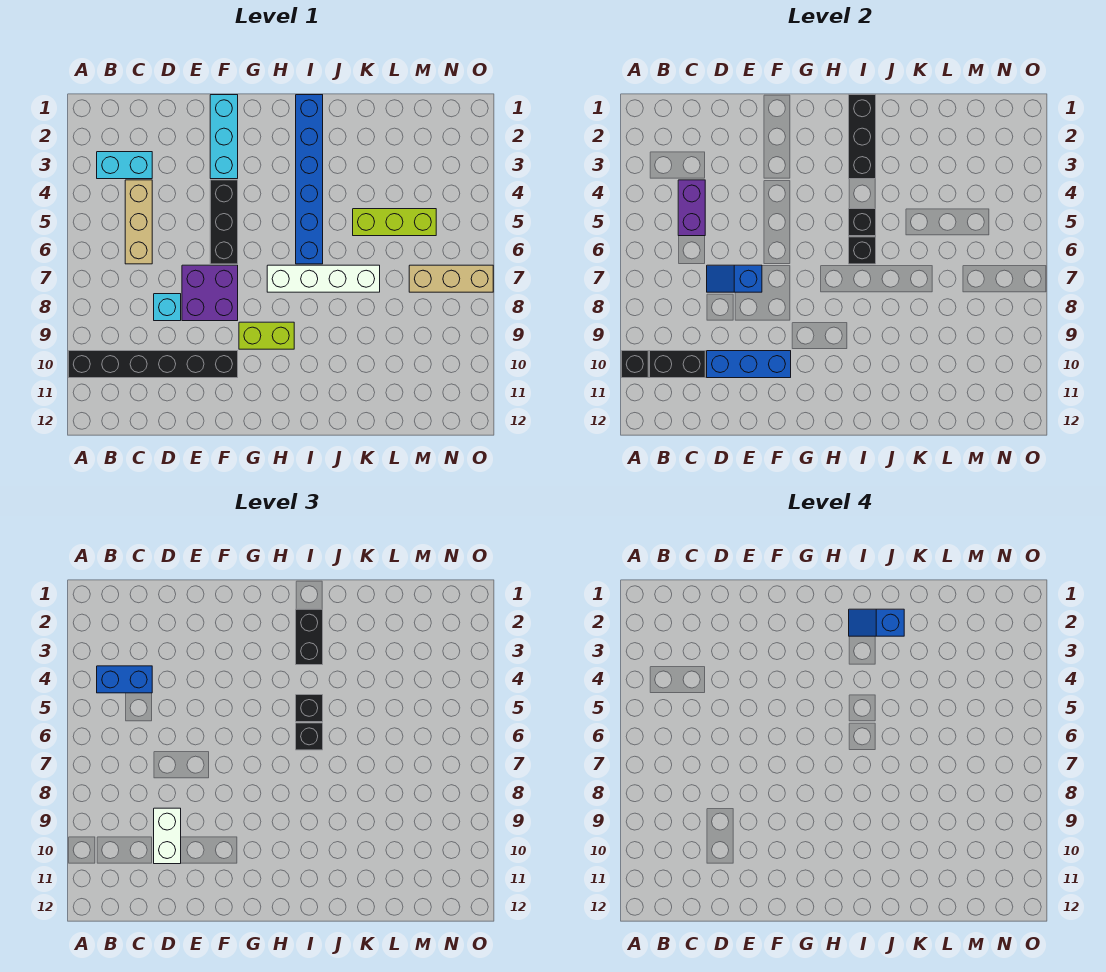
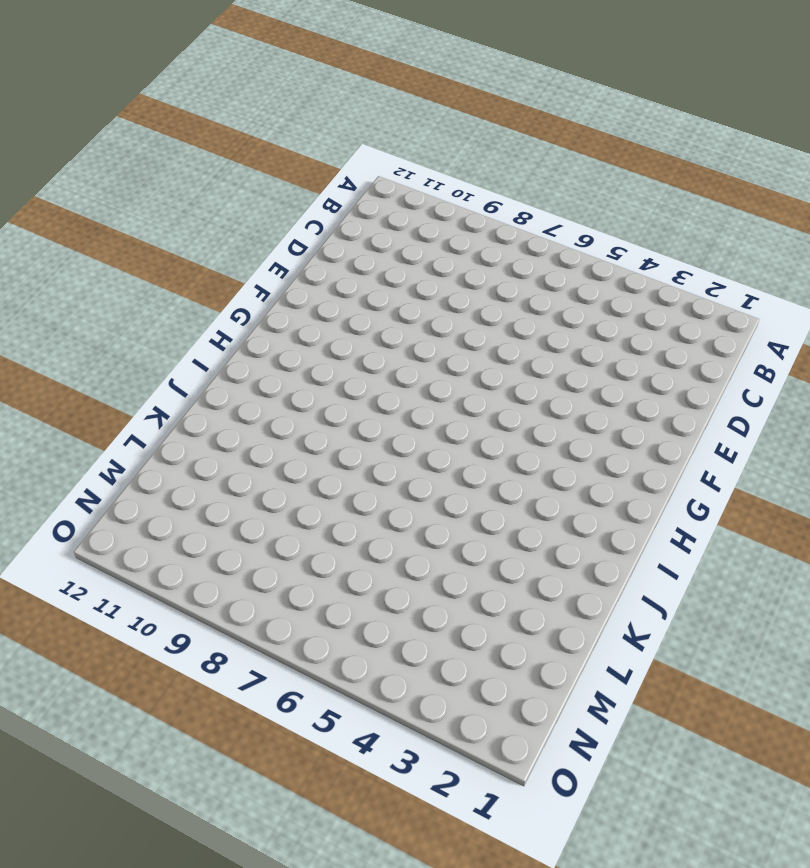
none -> black brick A10:F10 level 1
none -> cyan brick B3:C3 level 1
none -> tan brick C4:C6 level 1

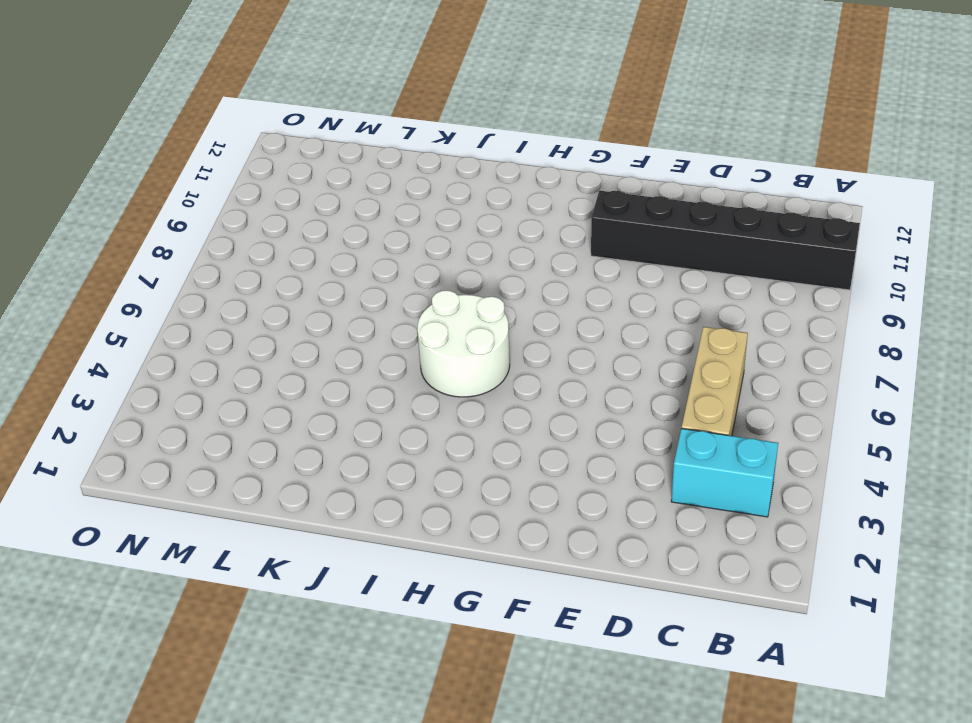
white round brick H5:I6 level 1 -> blue brick I1:I6 level 1
none -> cyan brick D8 level 1
none -> purple brick E7:F8 level 1
none -> cyan brick F1:F3 level 1

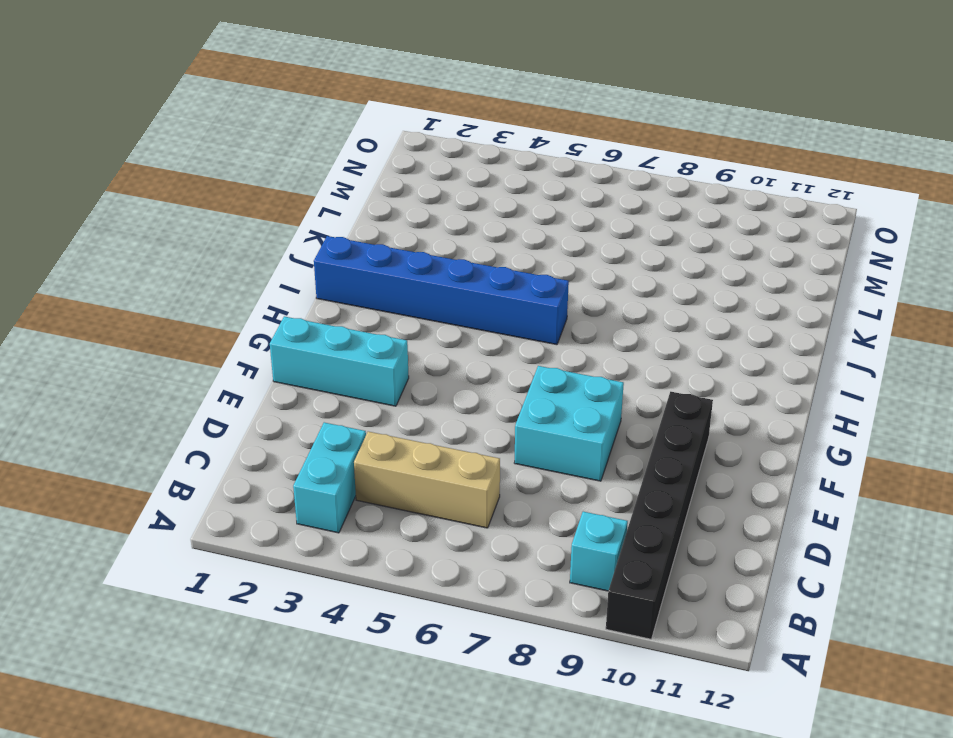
cyan brick B9 level 1 -> cyan brick D8 level 1
cyan brick E7:F8 level 1 -> purple brick E7:F8 level 1
none -> black brick F4:F6 level 1
none -> lime brick G9:H9 level 1
none -> white brick H7:K7 level 1

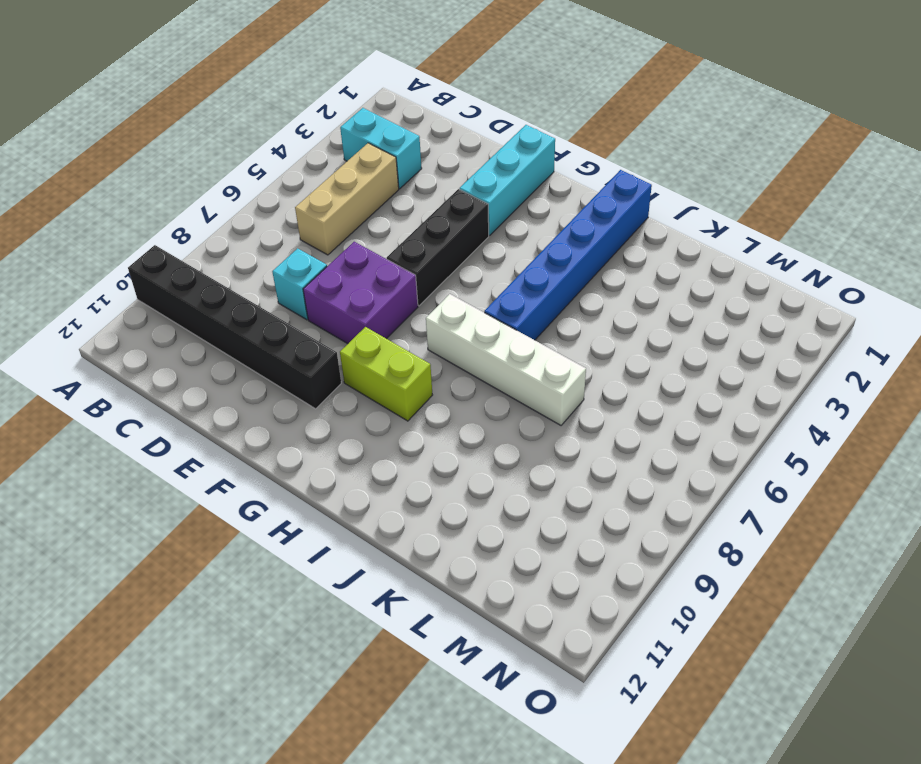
none -> lime brick K5:M5 level 1
none -> tan brick M7:O7 level 1
none -> black brick A10 level 2

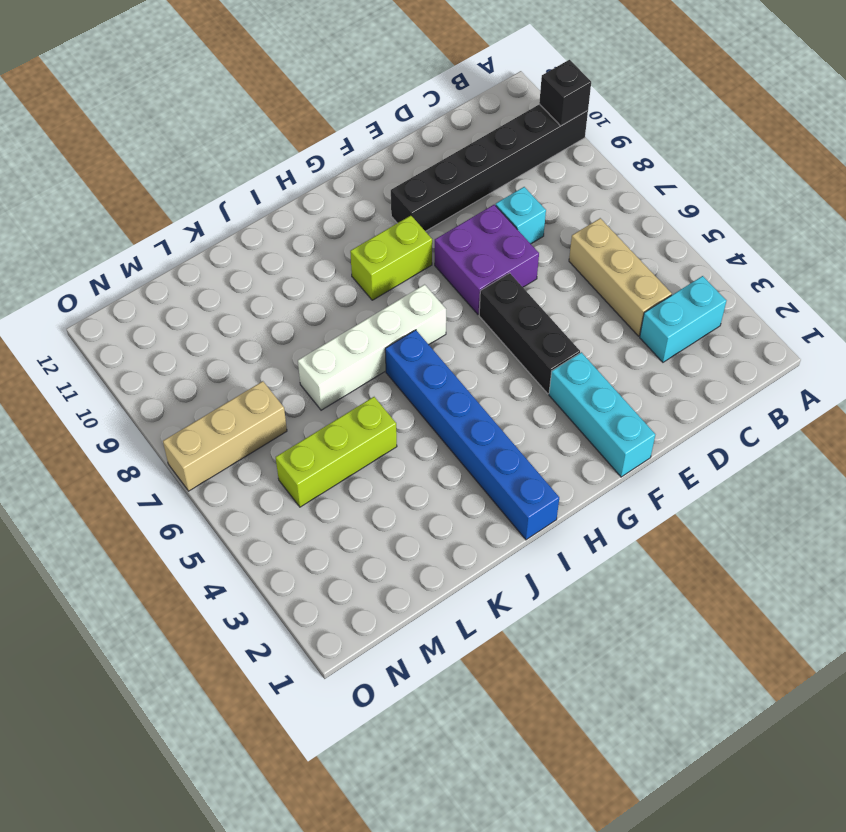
none -> black brick B10:C10 level 2
none -> purple brick C4:C5 level 2
none -> blue slope D7:E7 level 2 top E

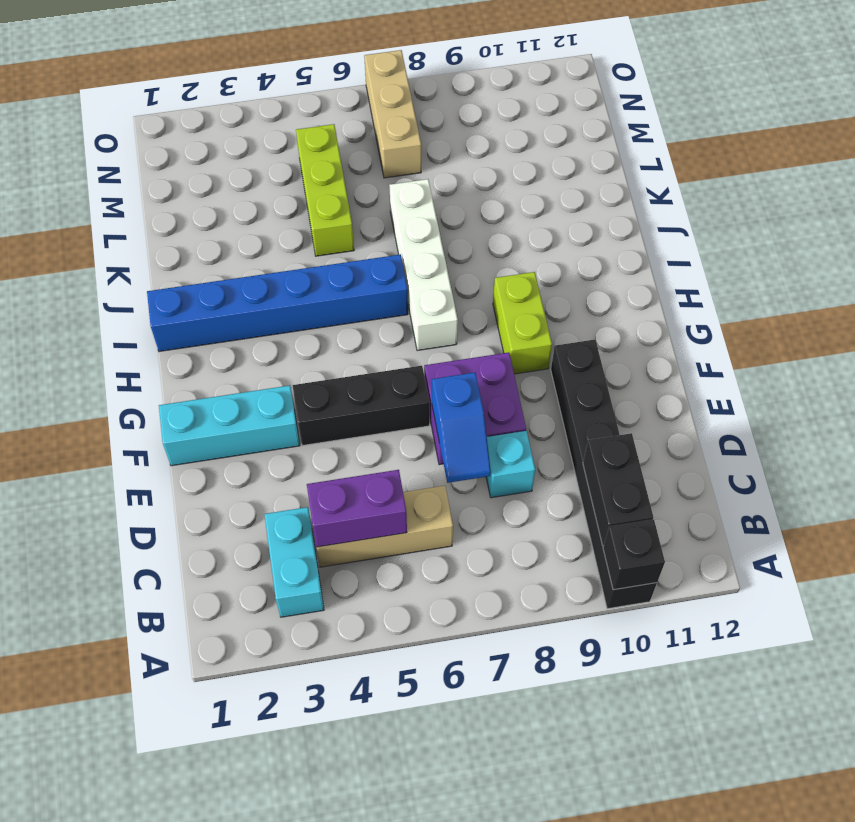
none -> blue brick D10:F10 level 2
none -> black brick I1:I3 level 2
none -> black brick I5 level 2

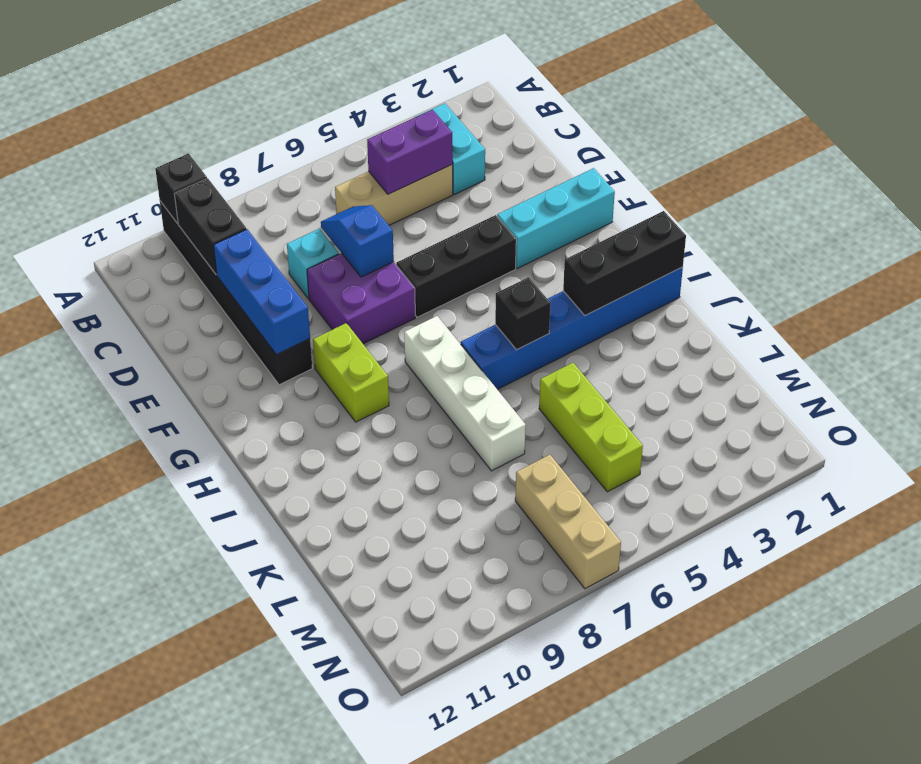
none -> black brick I6 level 2
none -> blue brick B4:C4 level 3
none -> white brick D9:D10 level 3

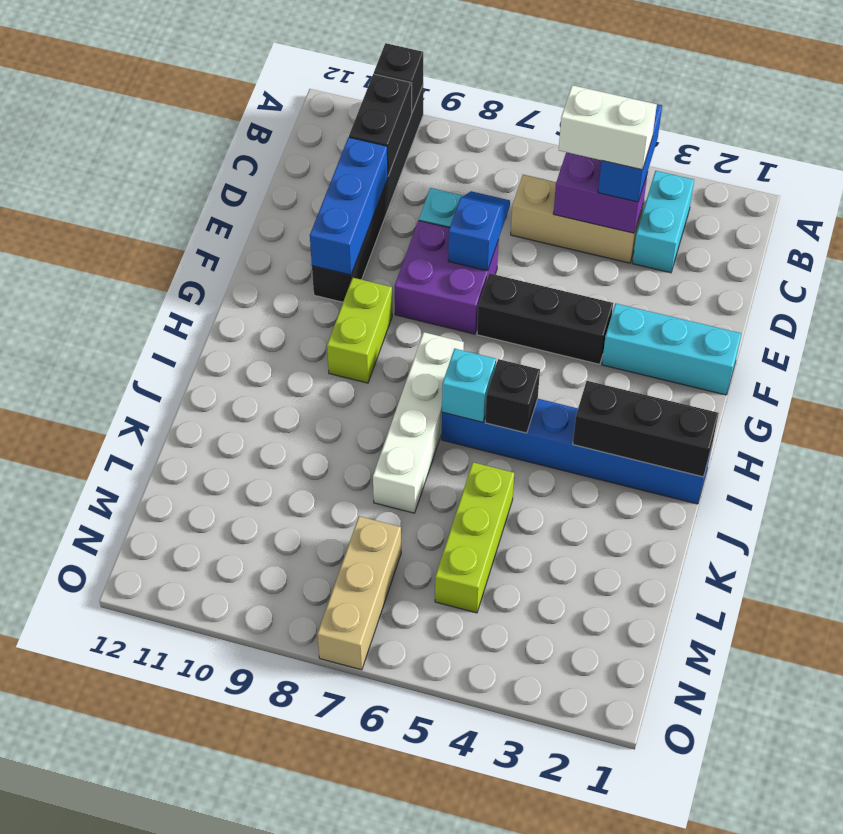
white brick C4:C5 level 4 -> white brick D9:D10 level 3
cyan brick I6 level 2 -> black brick I6 level 2
none -> black brick I2:I3 level 3
none -> black brick I5 level 3
none -> black brick I6 level 3

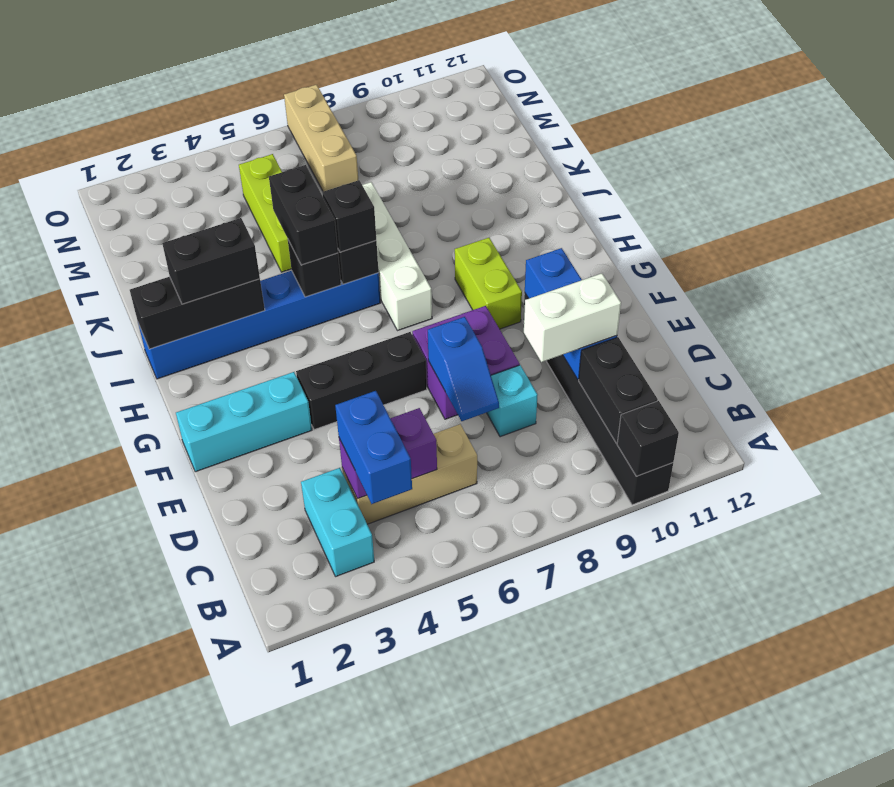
black brick I5:J5 level 3 -> black brick I5 level 3
none -> blue slope I2:J2 level 4 top J

